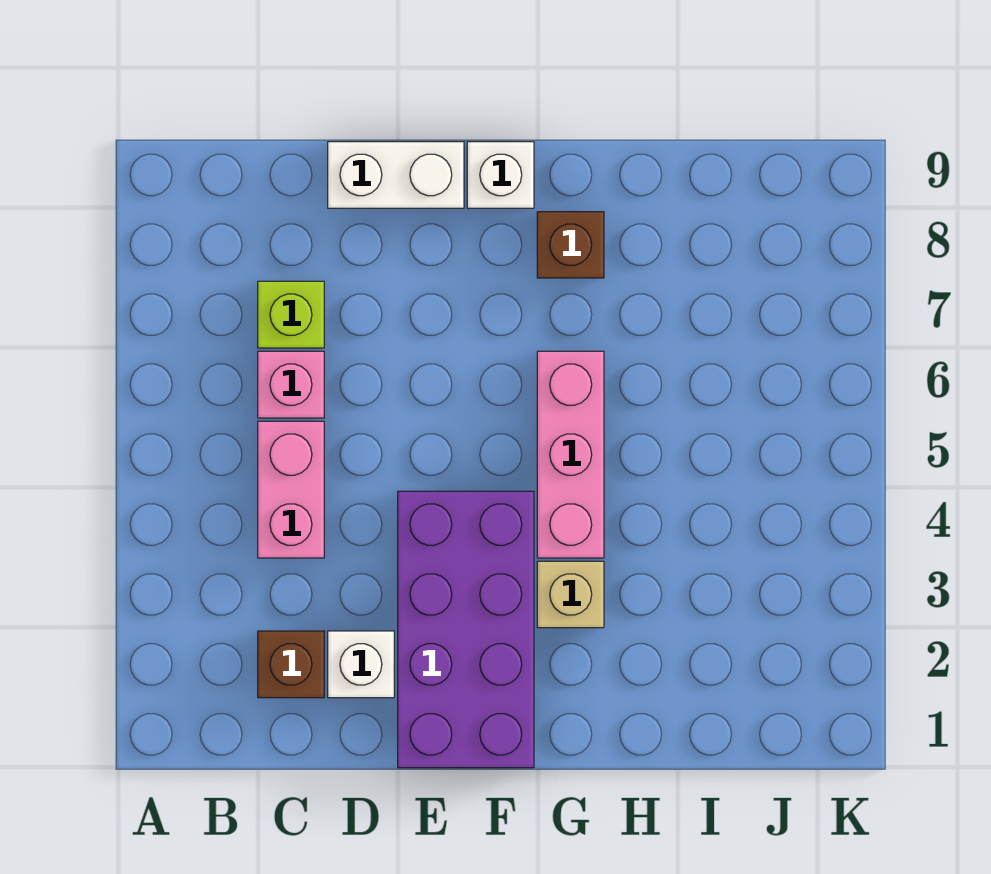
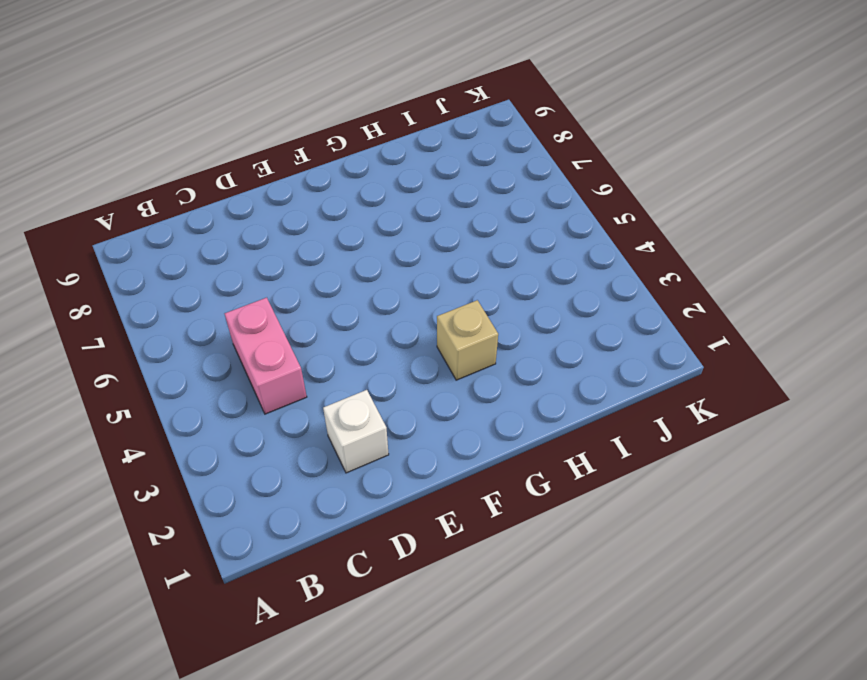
none -> brown brick C2 level 1
none -> pink brick C6 level 1

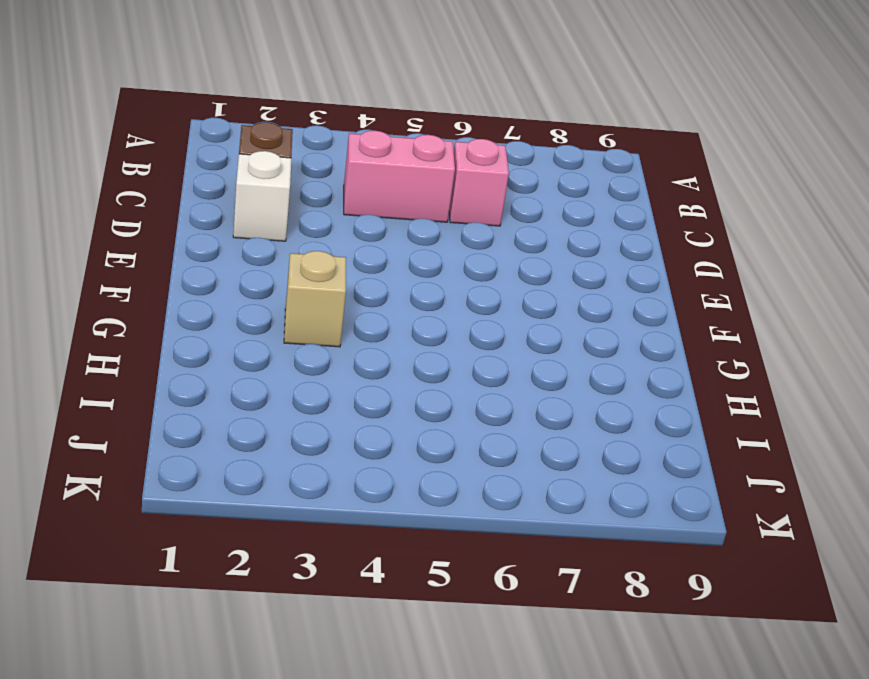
none -> lime brick C7 level 1
none -> white brick D9:E9 level 1

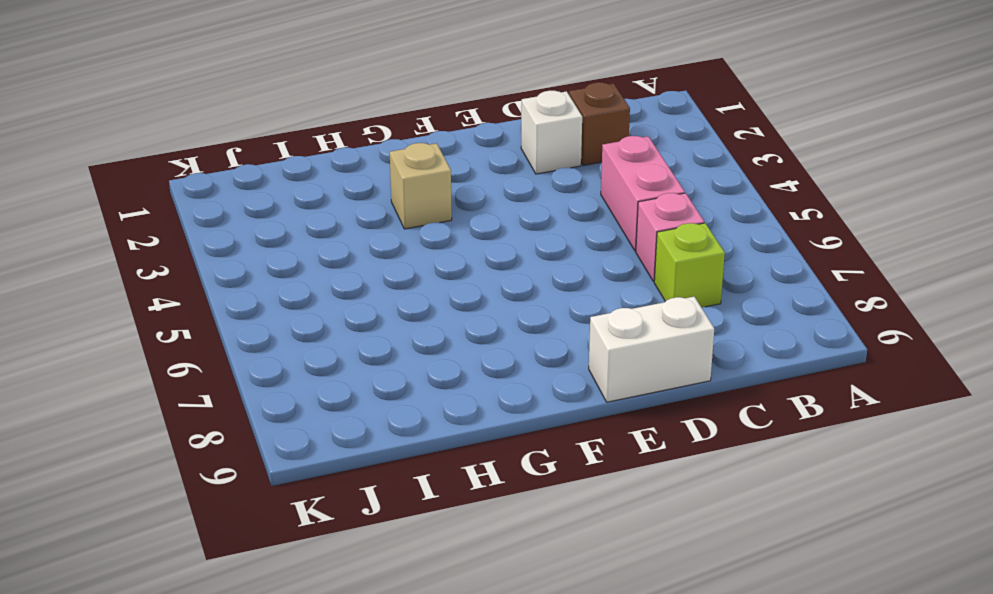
none -> purple brick E1:F4 level 1
none -> white brick F9 level 1

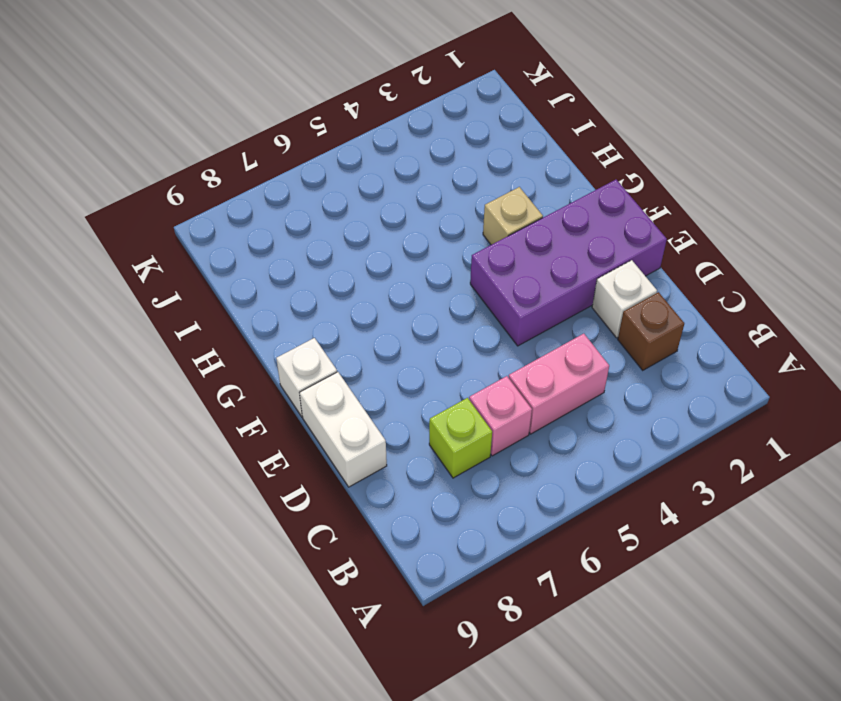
none -> pink brick G4:G6 level 1
none -> brown brick G8 level 1

